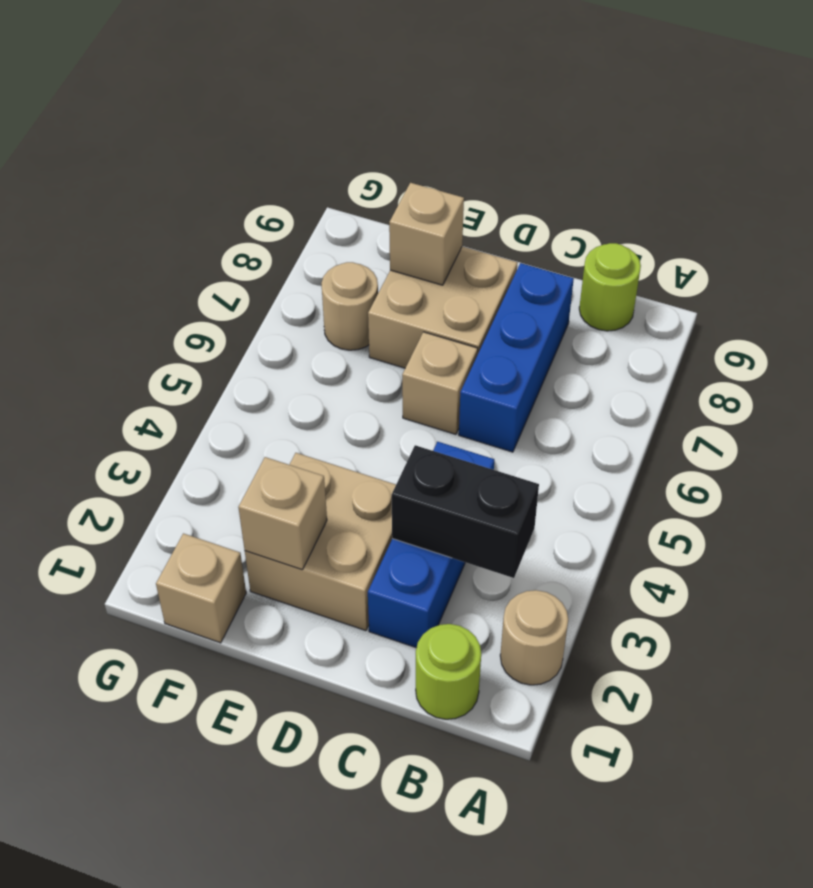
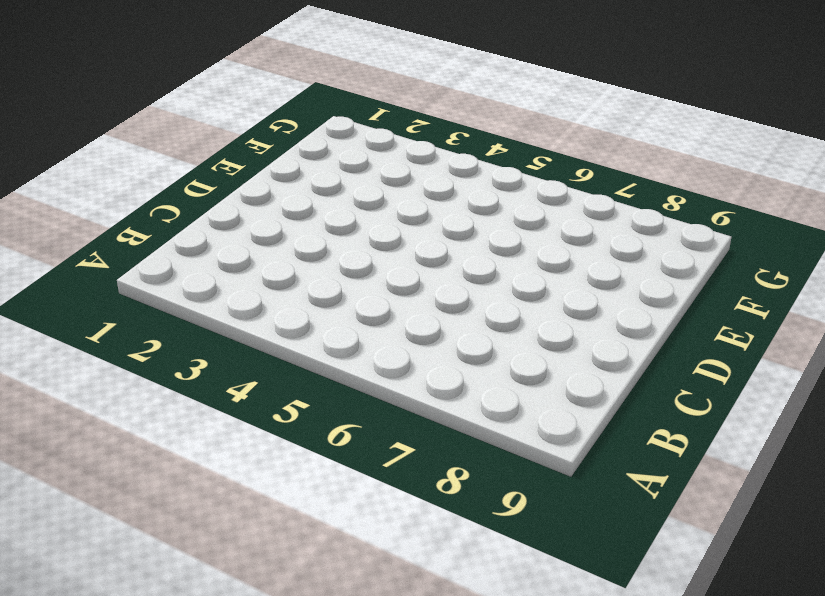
none -> tan round brick A2 level 1
none -> lime round brick B1 level 1
none -> lime round brick B9 level 1

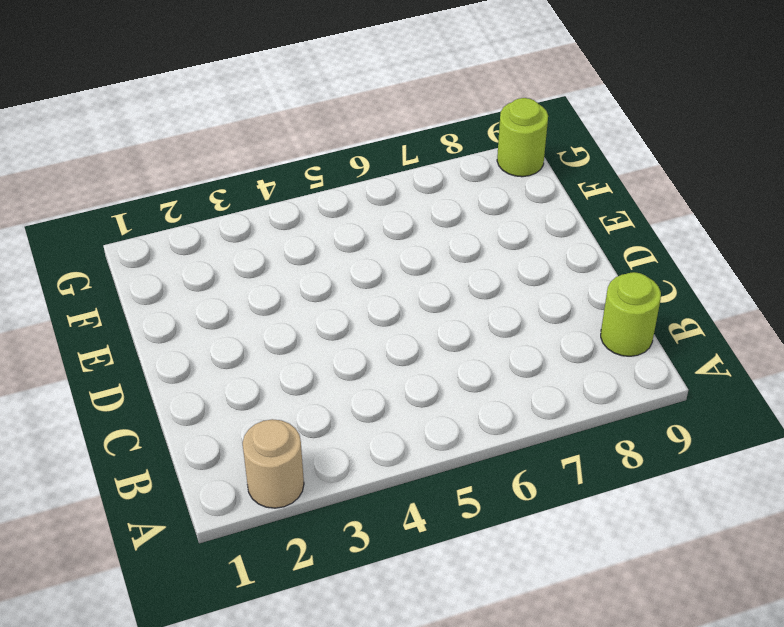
lime round brick G9 level 1 -> lime round brick B1 level 1
none -> blue brick C2:C4 level 1
none -> blue brick C6:C8 level 1
none -> tan brick D2:E3 level 1

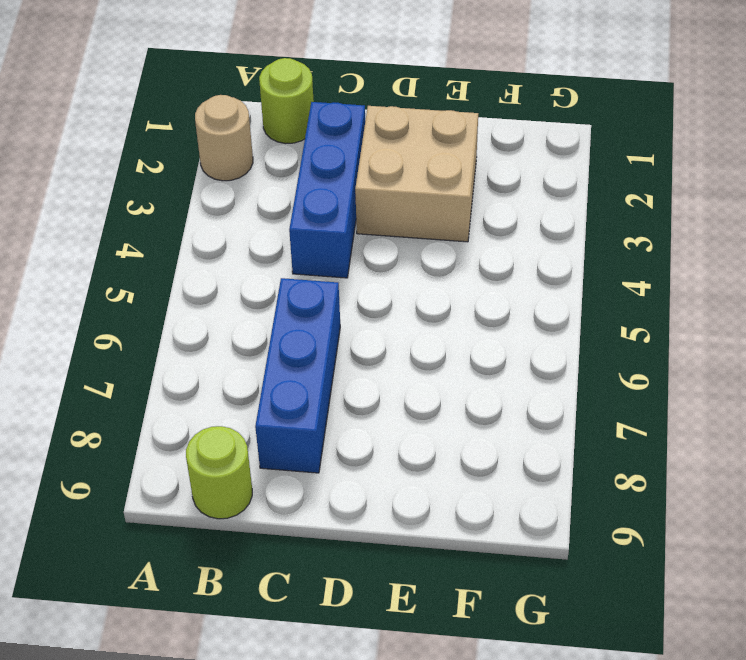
none -> tan brick D6 level 1
none -> tan brick D7:E8 level 1
none -> tan brick F1 level 1

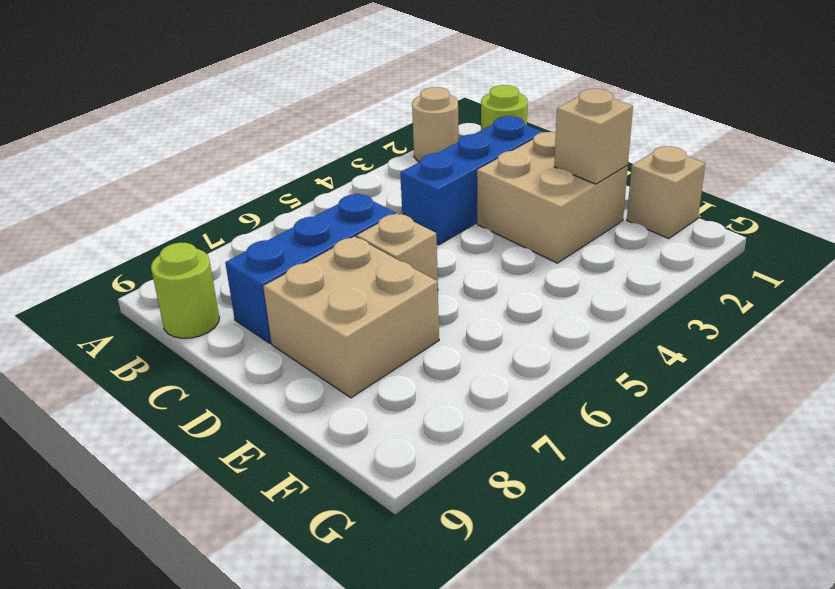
none -> tan round brick F7 level 1
none -> black brick B3:C3 level 2
none -> tan brick E8 level 2

